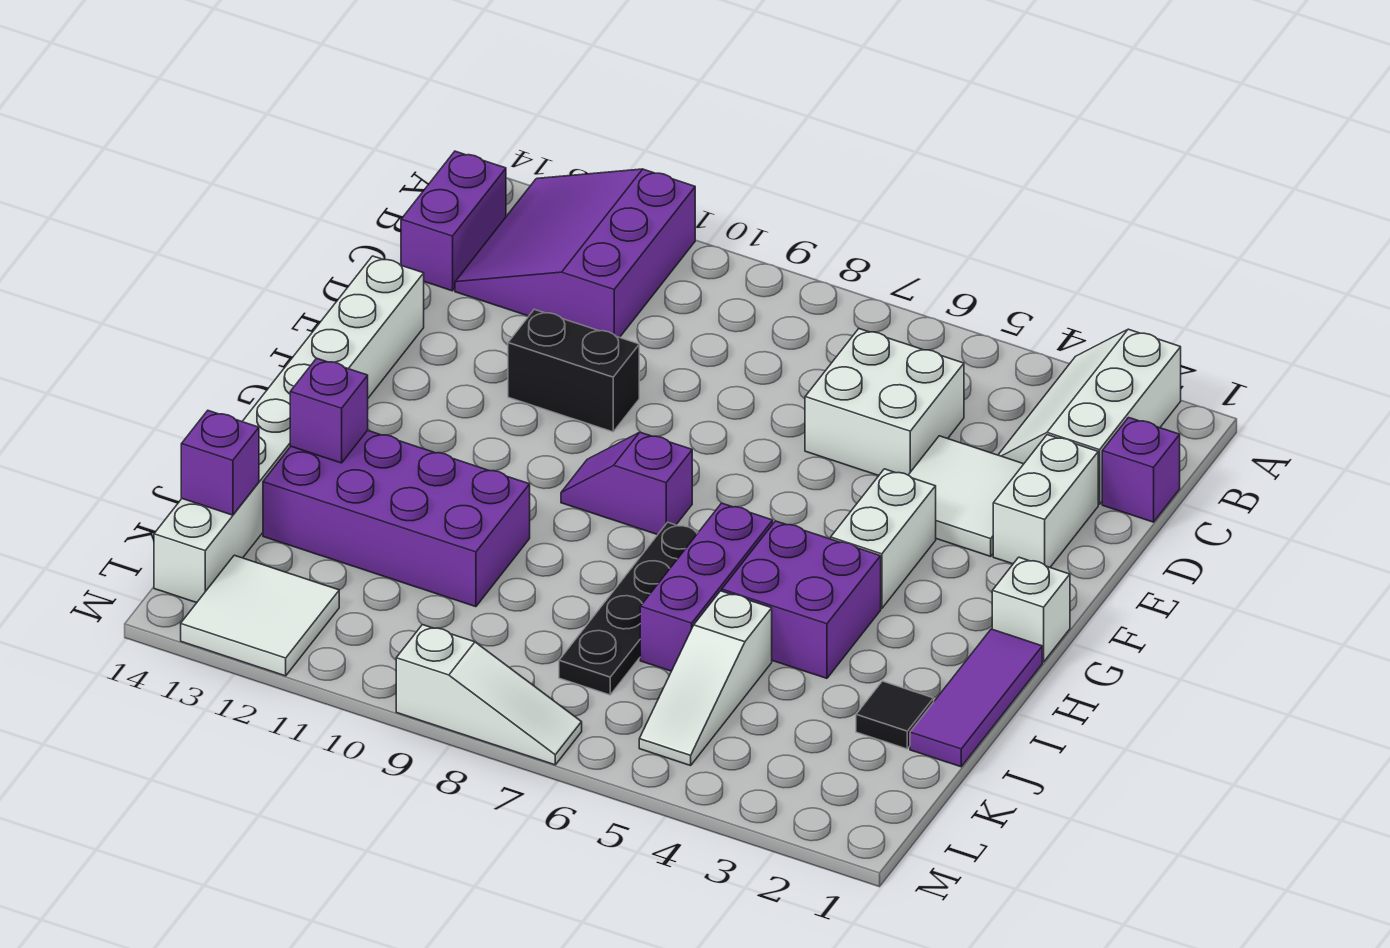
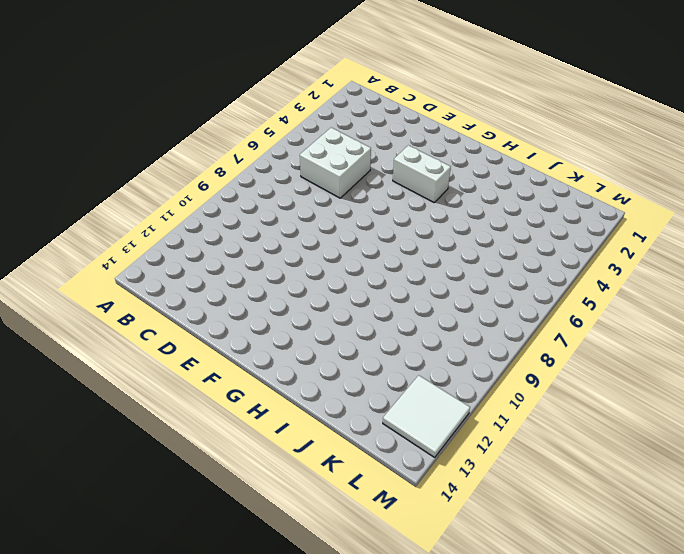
none -> white slope A2:C3 level 1 top 2
none -> purple slope A11:C13 level 1 top 11
none -> purple brick B14:C14 level 1

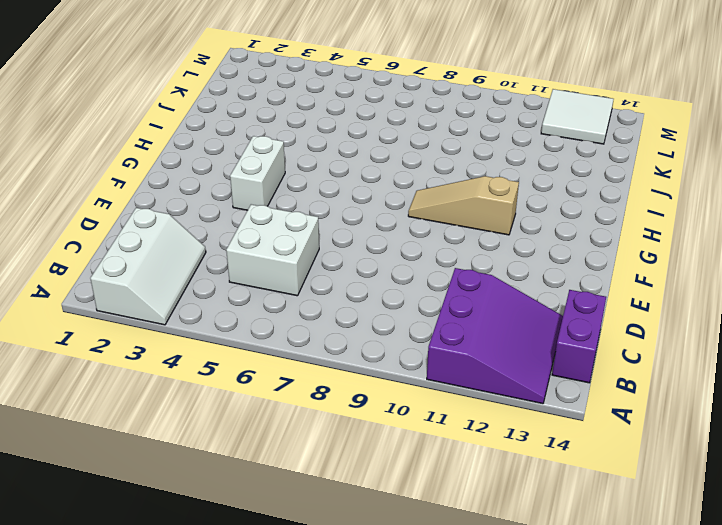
tan slope G9:G11 level 1 top 11 -> purple slope G8:G9 level 1 top 8
none -> purple brick C1 level 1
none -> white brick D2:E2 level 1
none -> white tile D3:E4 level 1

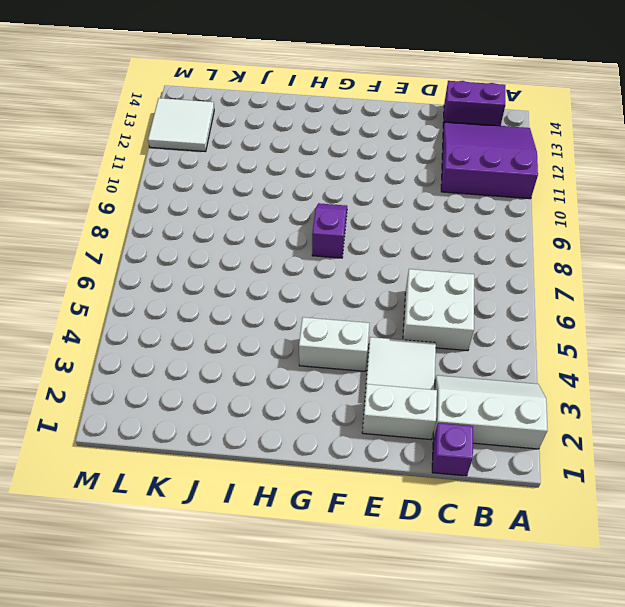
none -> black brick E10:E11 level 1
none -> white brick E14:L14 level 1
none -> white brick G1 level 1

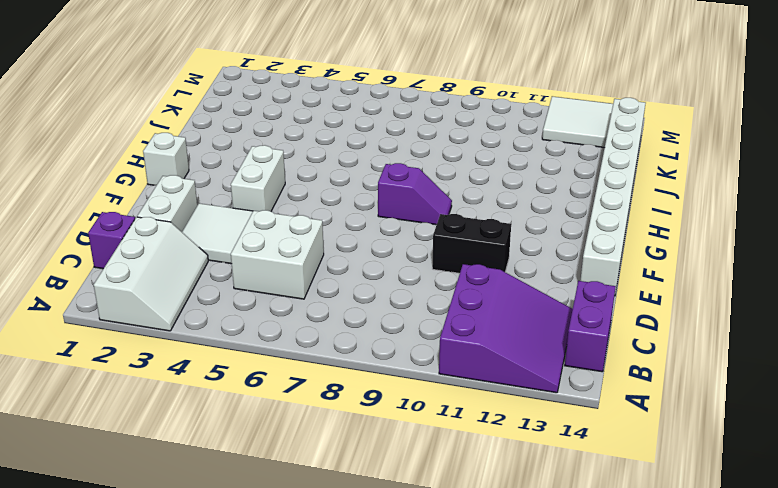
none -> purple tile H1:J1 level 1
none -> purple brick H4:I5 level 1
none -> purple brick H6:J6 level 1

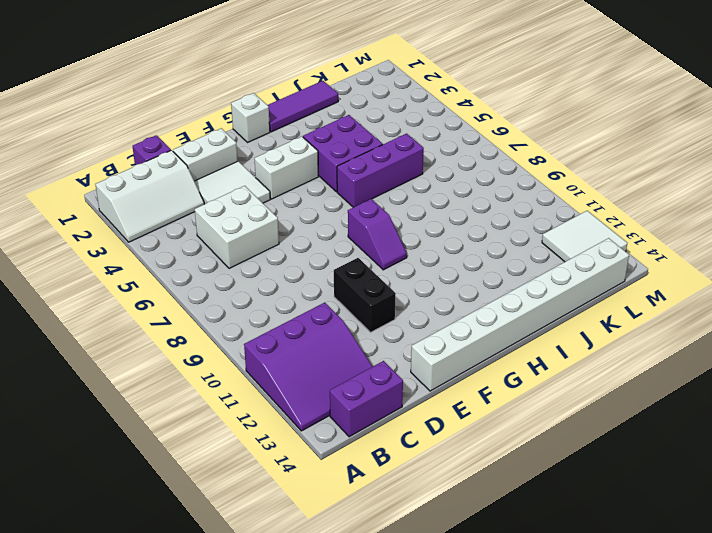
none -> black plate H7:K7 level 1
none -> purple brick I10:J13 level 1
none -> black tile J2 level 1

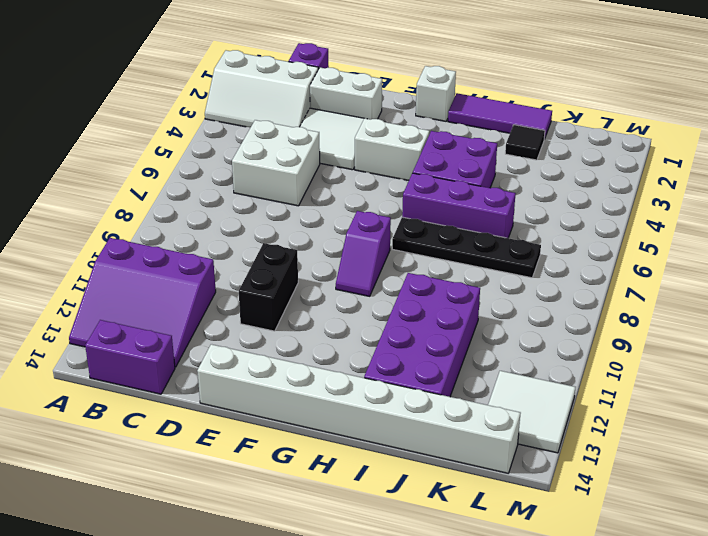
none -> white slope J5:L5 level 1 top J
none -> white slope M7:M9 level 1 top 9
none -> purple brick I13 level 2

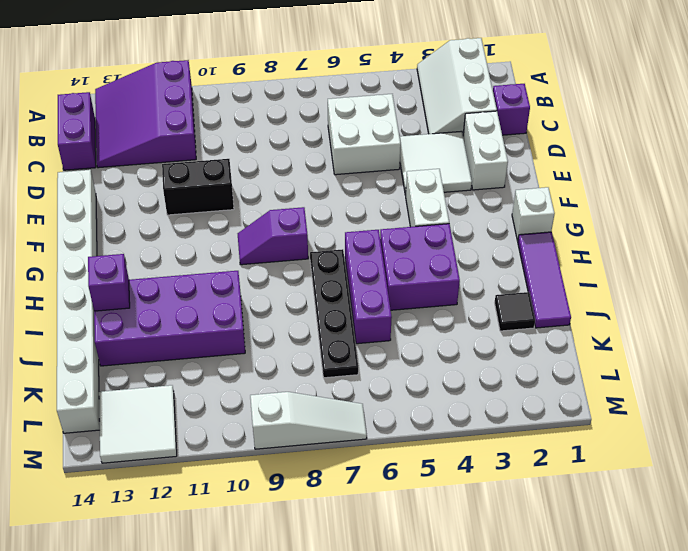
none -> white slope J5:L5 level 1 top J
none -> purple brick K14 level 2

